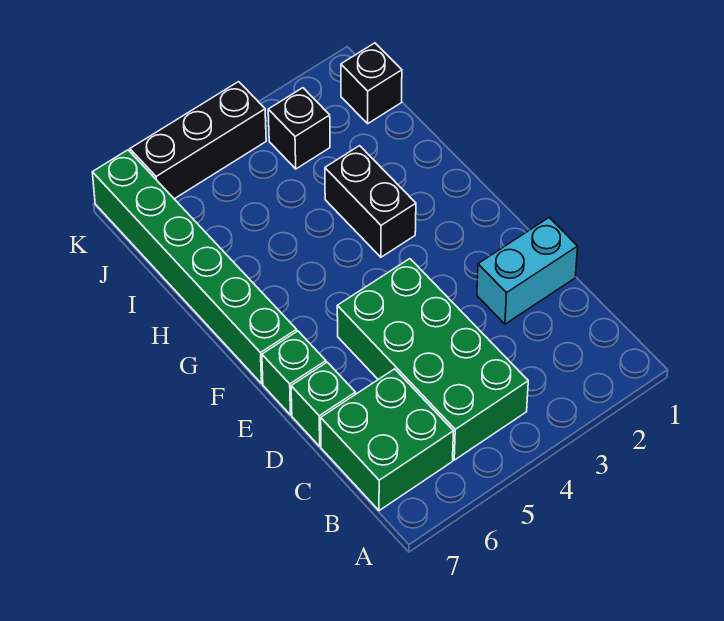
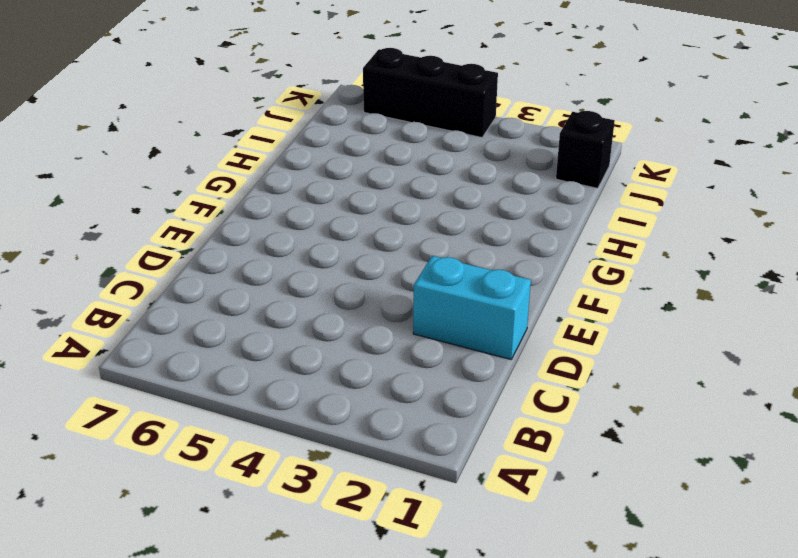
none -> green brick B4:E5 level 1
none -> green brick B6:C7 level 1

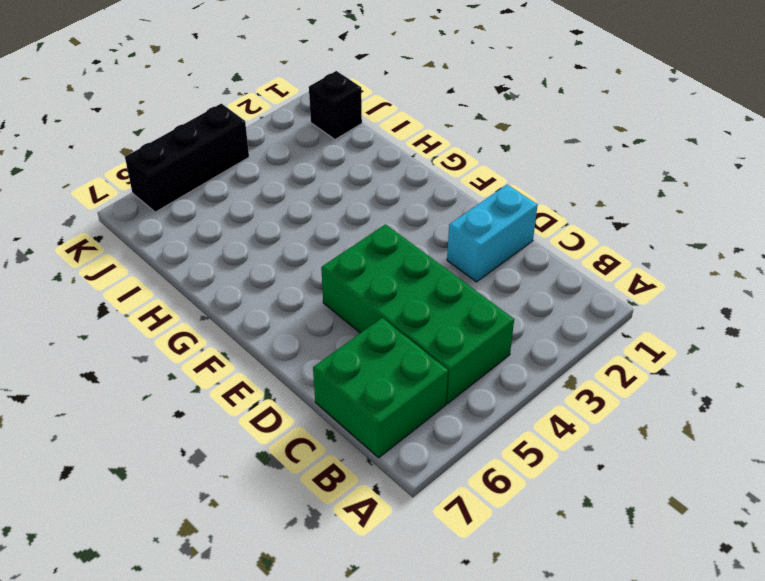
none -> green brick D7 level 1
none -> green brick E7 level 1

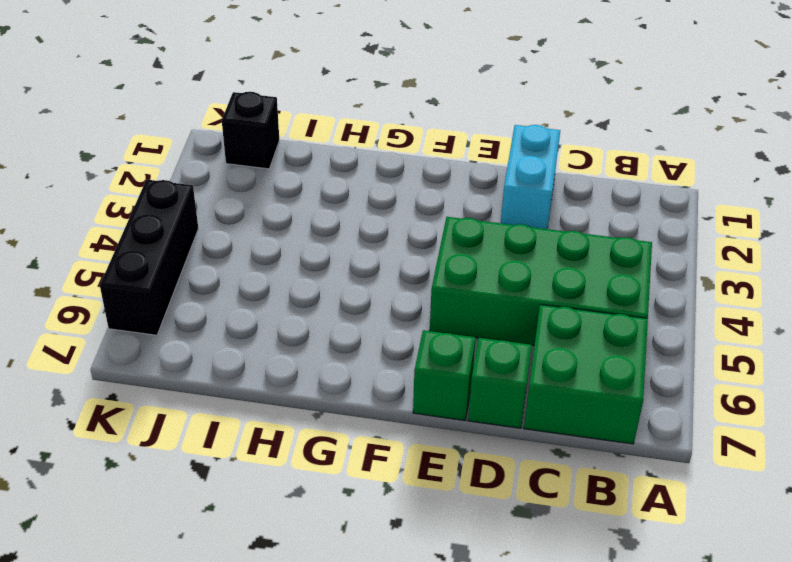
none -> green brick F7:K7 level 1
none -> black brick G3:H3 level 1

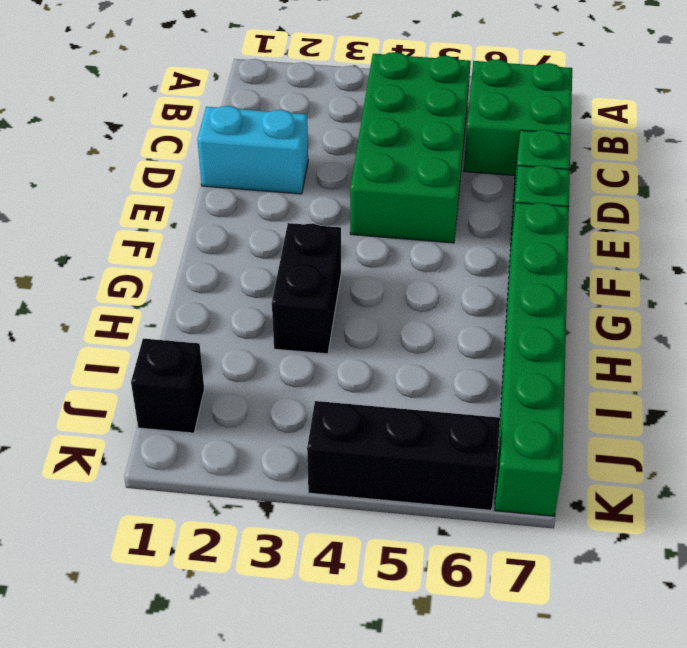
none -> black brick J3 level 1

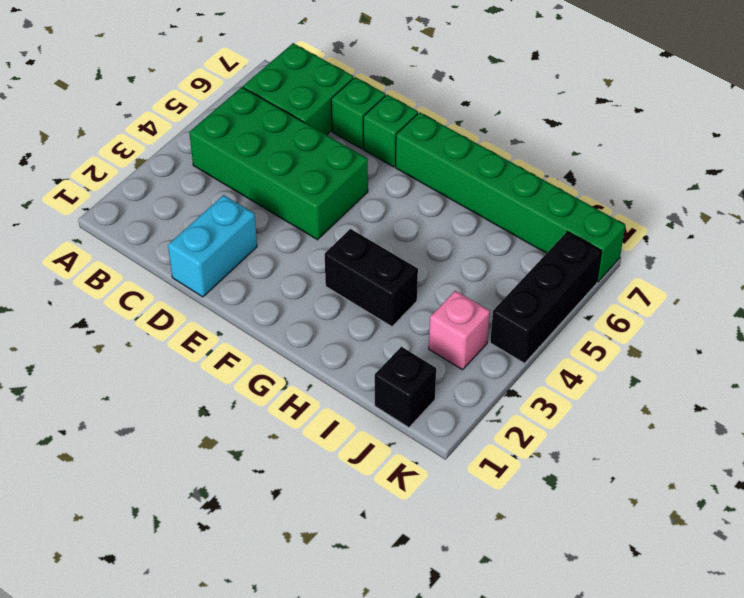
pink brick J3 level 1 -> black brick J3 level 1

